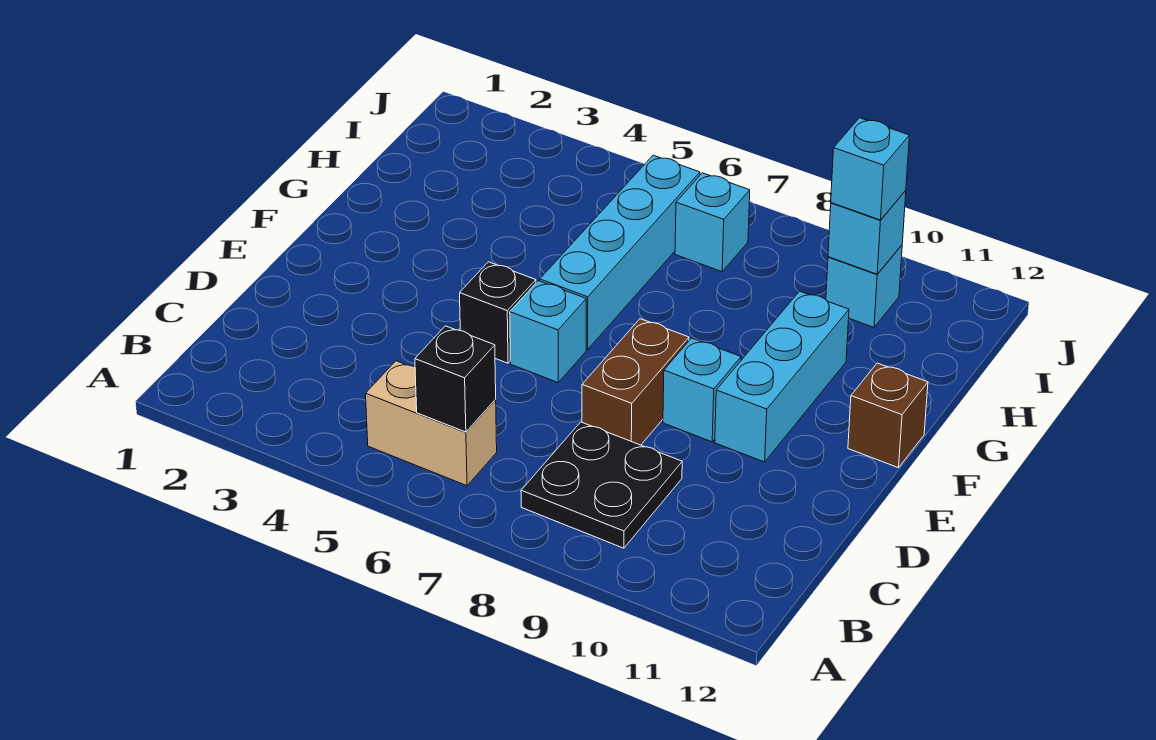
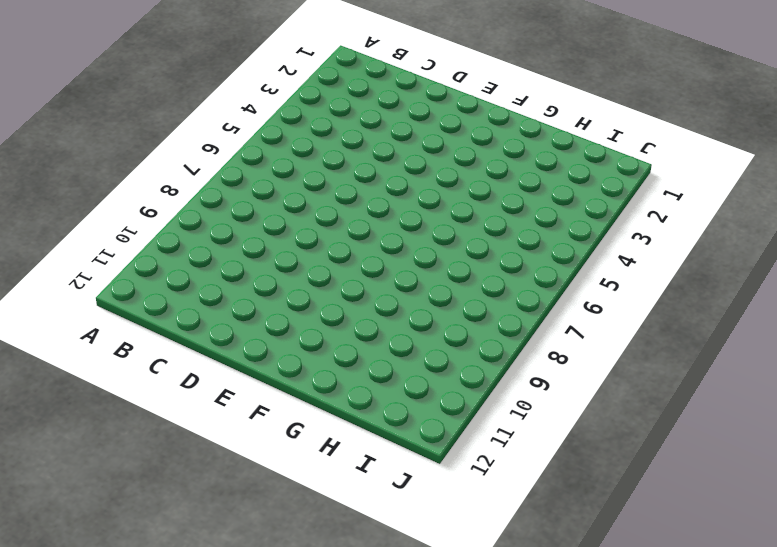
none -> tan brick B5:B6 level 1
none -> black plate B8:C9 level 1
none -> brown brick D8:E8 level 1

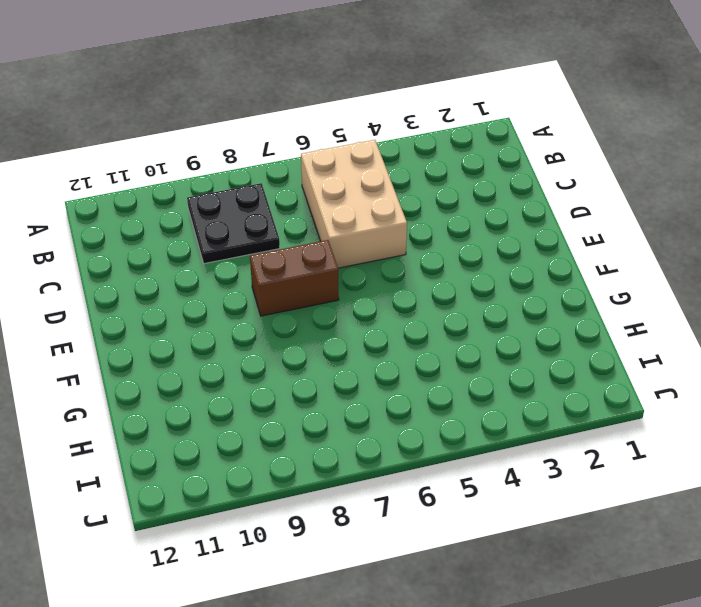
tan brick B5:D6 level 1 -> tan brick B5:B6 level 1
brown brick E7:E8 level 1 -> brown brick D8:E8 level 1
none -> black brick E5 level 1
none -> cyan brick E6 level 1
none -> cyan brick E9 level 1

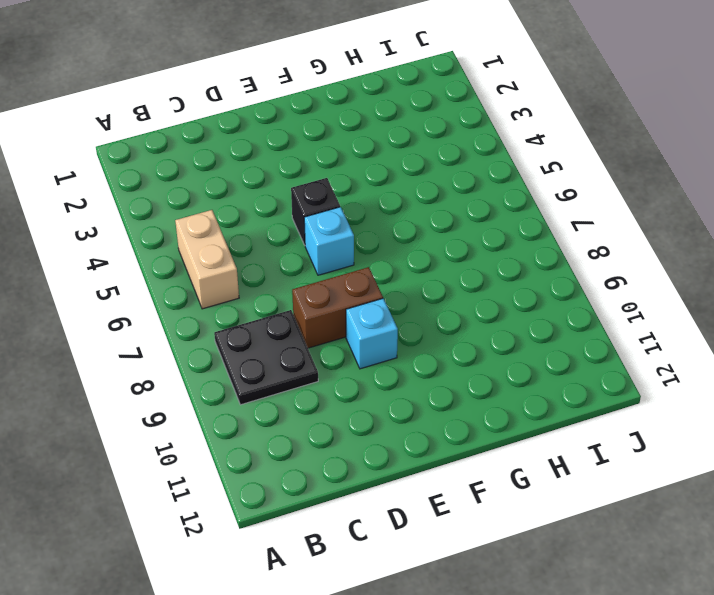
none -> cyan brick E10:G10 level 1
none -> cyan brick F6:I6 level 1
none -> brown brick F12 level 1

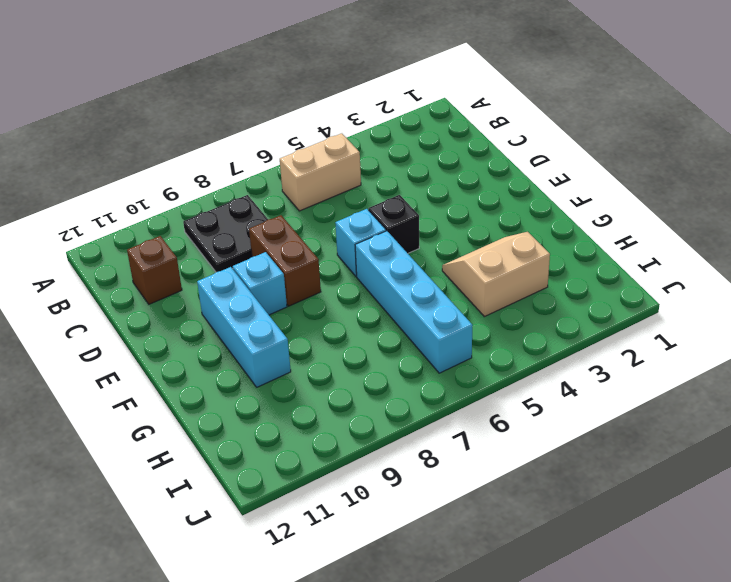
brown brick C11 level 1 -> brown brick F12 level 1
tan slope G3:H4 level 1 top H -> none
none -> cyan brick I7 level 1
none -> cyan brick I10 level 1
none -> black brick B6 level 2

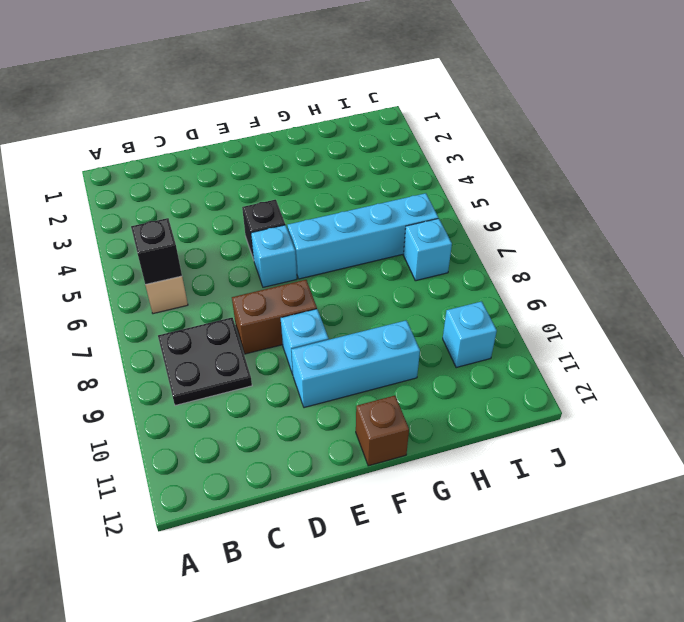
none -> cyan brick I10 level 2
none -> cyan brick I10 level 3

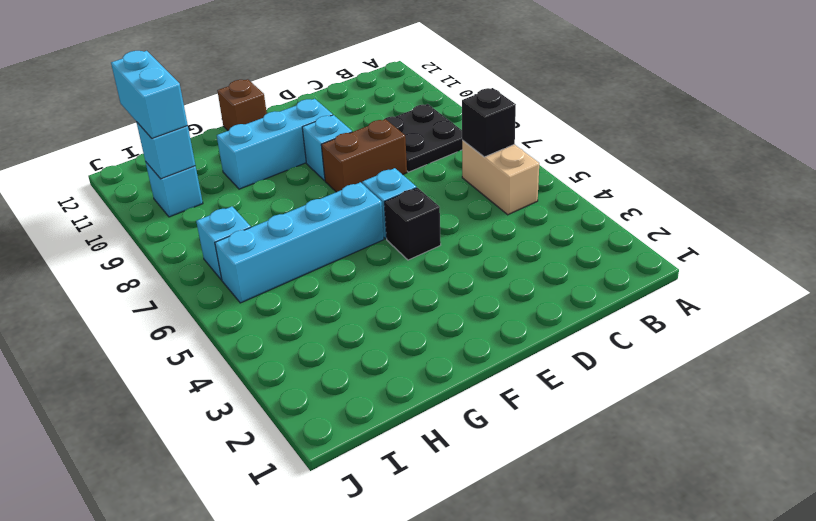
cyan brick I10:I11 level 3 -> cyan brick I10 level 3

